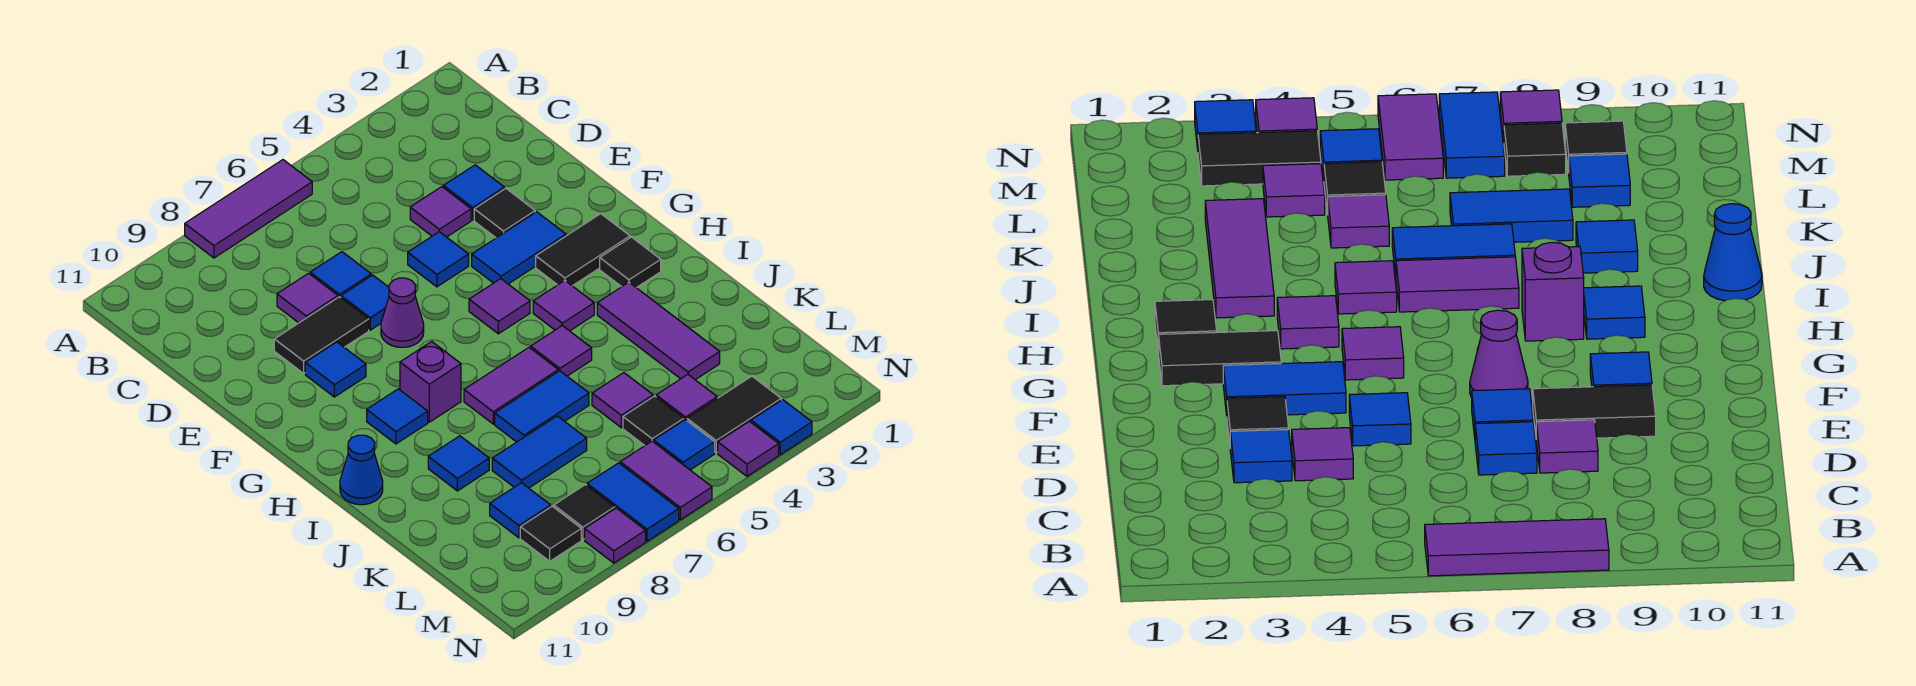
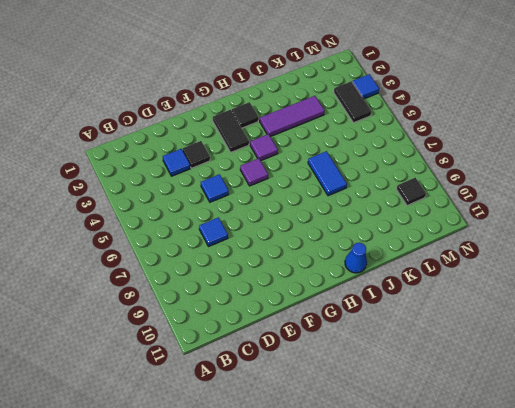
none -> purple tile A6:A8 level 1
none -> purple tile D4 level 1
none -> purple tile D8 level 1
none -> blue tile E7 level 1

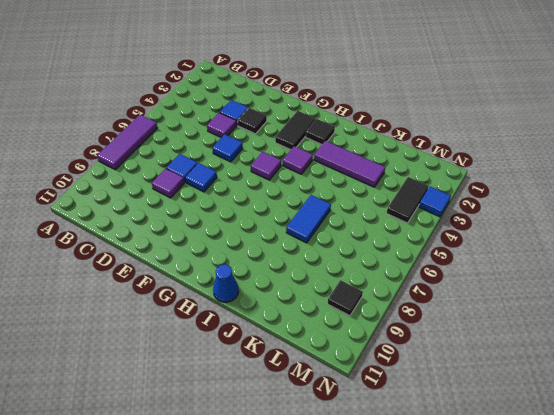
none -> black tile E8:E9 level 1
none -> blue tile F3:F4 level 1
none -> purple cone F7 level 1
none -> blue tile F9 level 1

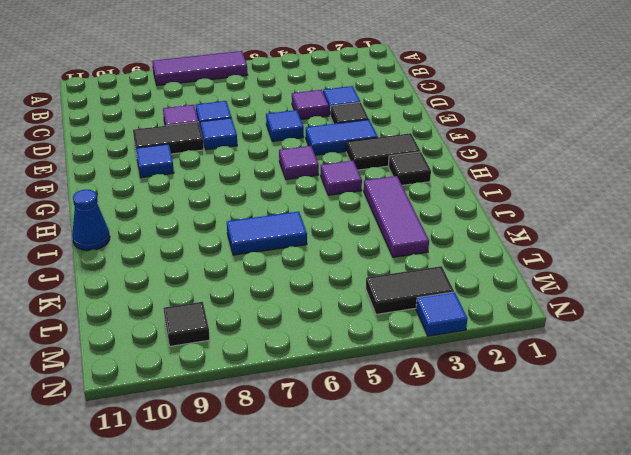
none -> purple cone F7 level 1
none -> purple brick H8 level 1
none -> blue tile H9 level 1
none -> purple tile I5 level 1

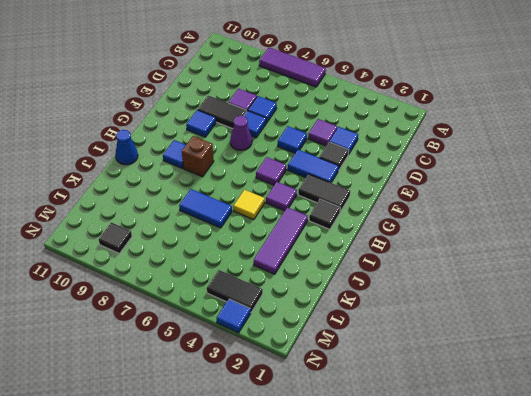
brown brick H8 level 1 -> purple brick H8 level 1
yellow tile I5 level 1 -> purple tile I5 level 1
none -> purple tile I6:I7 level 1
none -> blue tile J9 level 1
none -> purple tile K5 level 1
none -> blue tile K7:K8 level 1

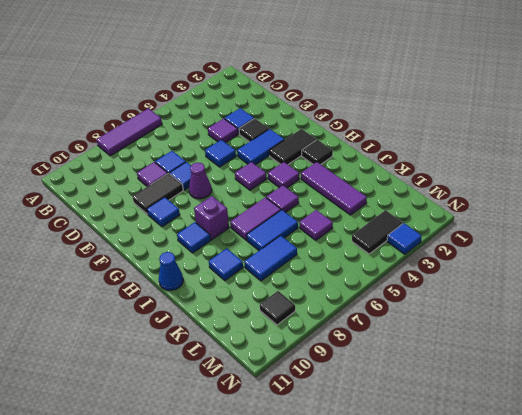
none -> purple tile L4 level 1
none -> black tile L5 level 1
none -> blue tile L9 level 1
none -> blue tile M5 level 1

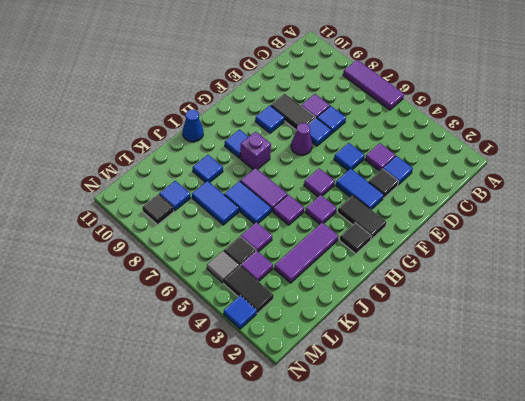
grey tile M5 level 1 -> blue tile M5 level 1
none -> purple tile M6:N6 level 1
none -> blue tile M7:N7 level 1
none -> black tile M8 level 1
none -> purple tile N4 level 1

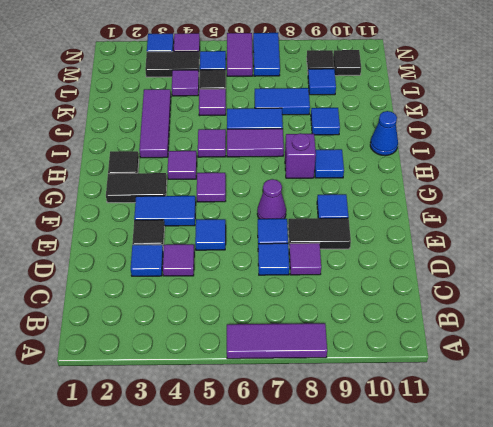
black tile M10 level 1 -> black tile M8 level 1
none -> purple tile N8 level 1

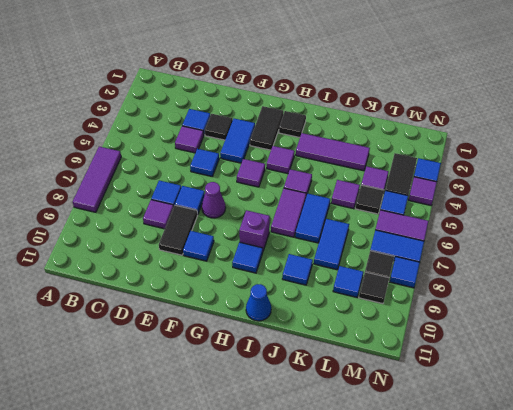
blue tile N8 level 1 -> purple tile N8 level 1

